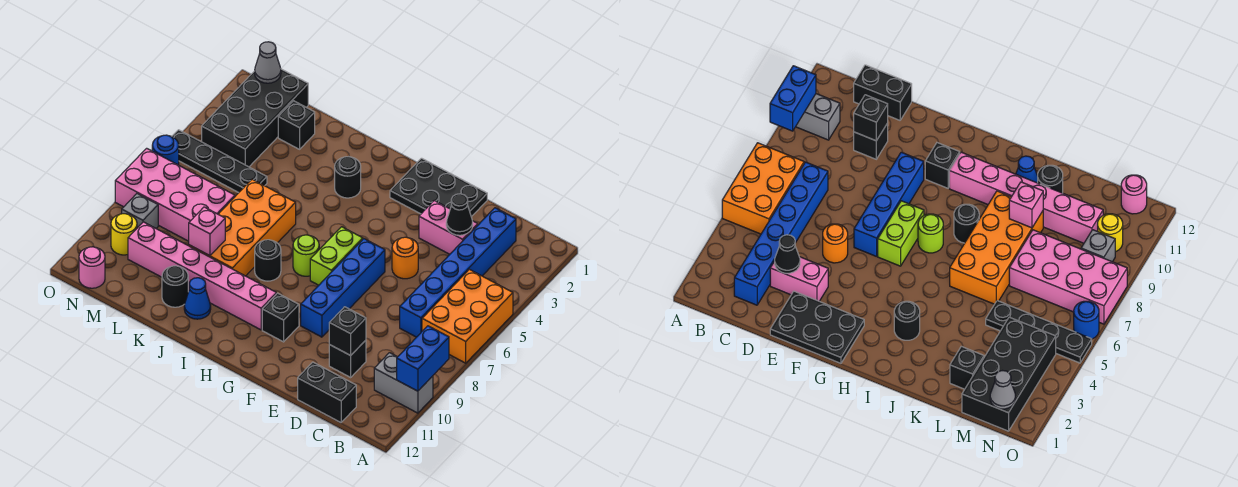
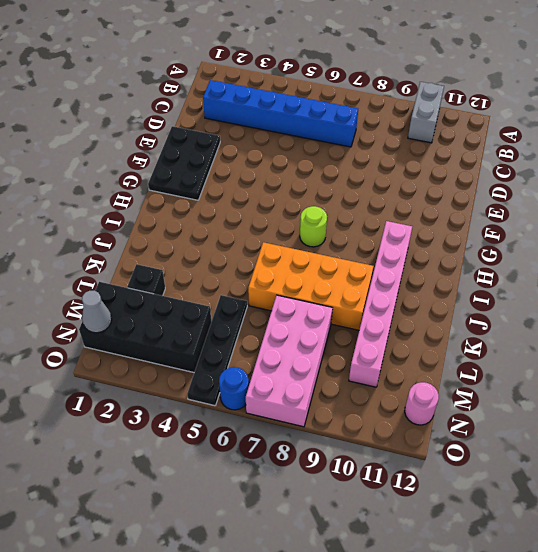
none -> orange brick A5:B7 level 1
none -> black brick C12:D12 level 1
none -> pink brick D3:E3 level 1
none -> black brick D10 level 1

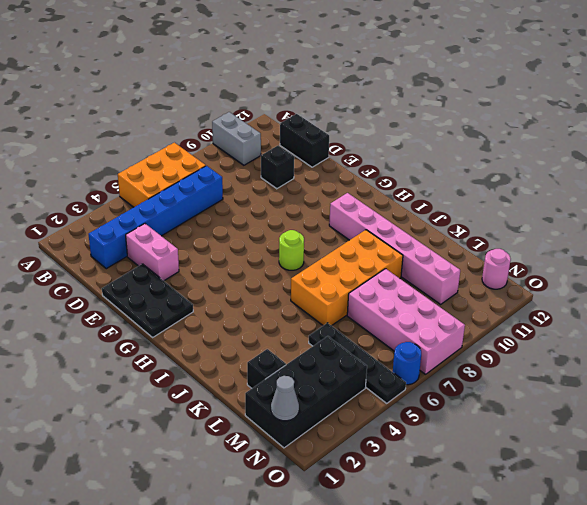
none -> orange round brick E5 level 1
none -> blue brick F6:F9 level 1
none -> lime brick G6:G7 level 1
none -> black brick G10 level 1

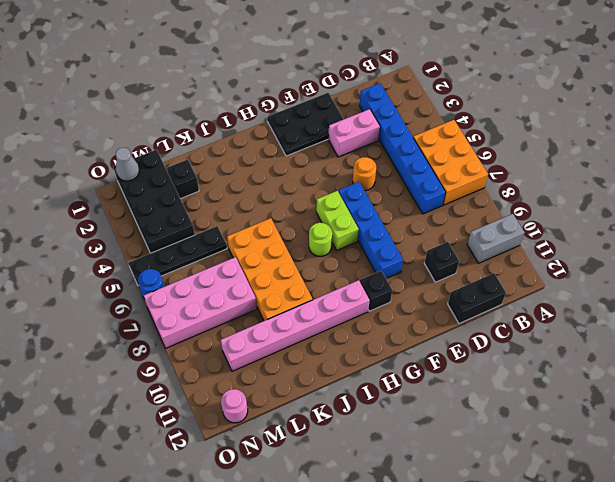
none -> black round brick I3 level 1
none -> black round brick I8 level 1
none -> blue cone J11 level 1
none -> black round brick K11 level 1

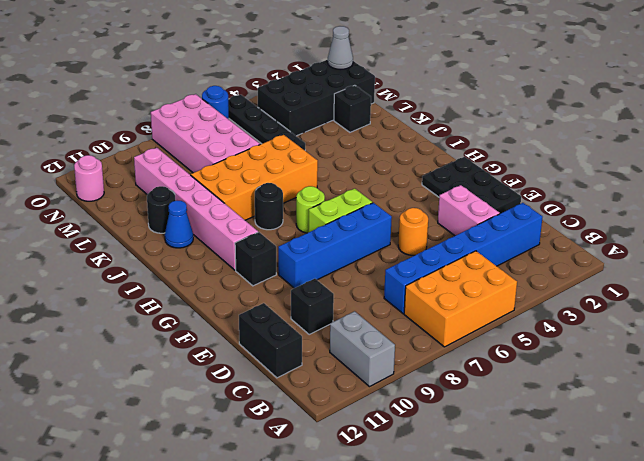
none -> black round brick I3 level 1
none -> grey brick N9 level 1
none -> yellow round brick N10 level 1
none -> blue brick A9:A10 level 2

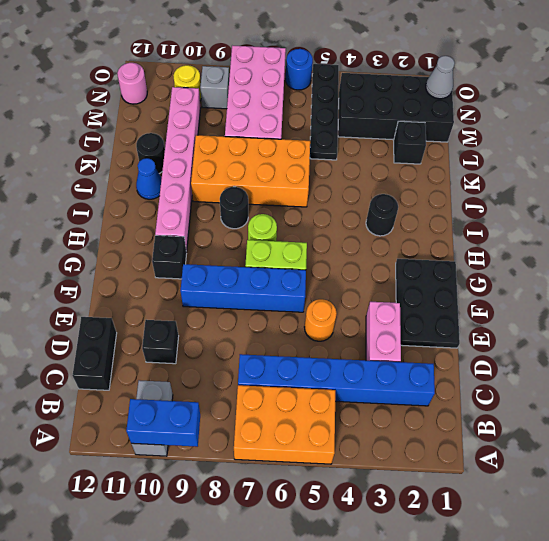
none -> black cone D3 level 2
none -> black brick D10 level 2
none -> pink brick K9 level 2

